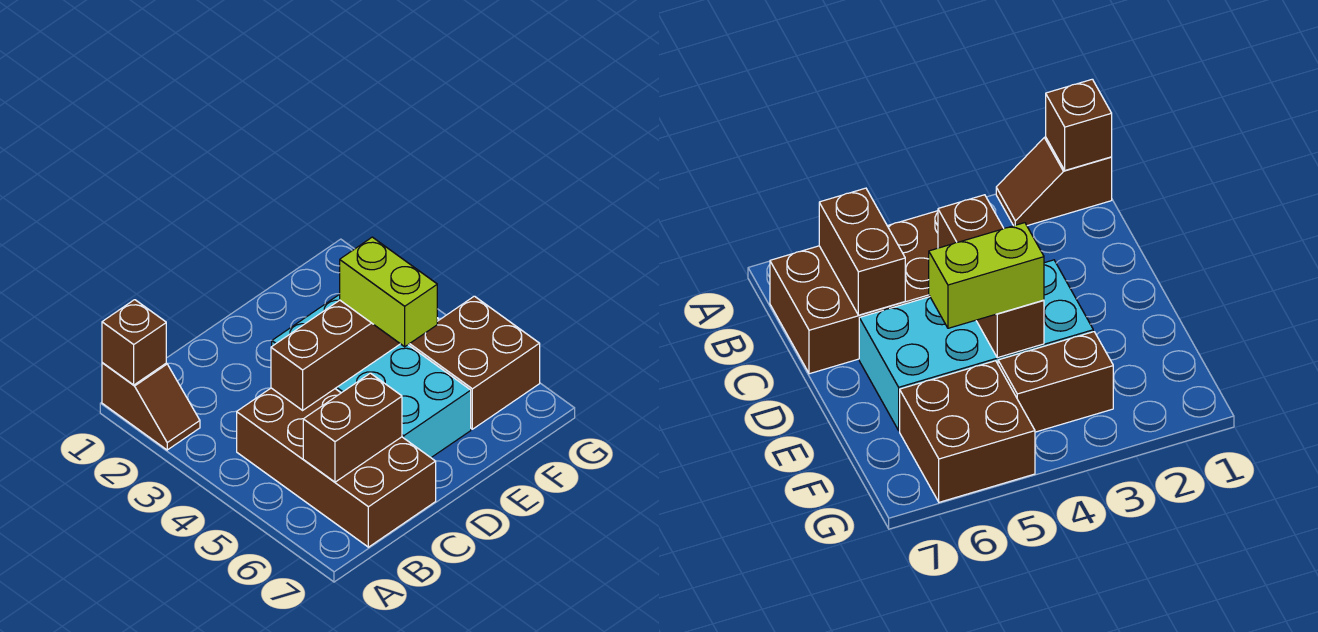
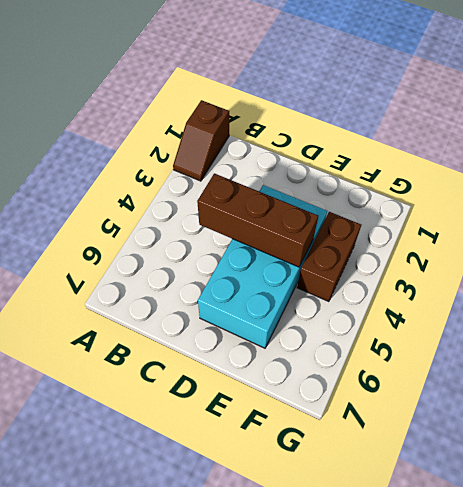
none -> brown brick B4:C7 level 1
none -> brown brick F5:G6 level 1

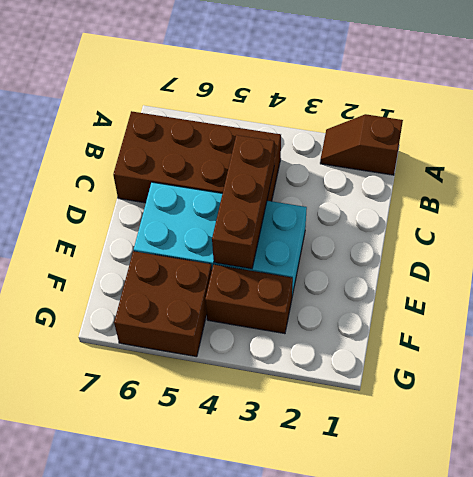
none -> brown brick A1 level 2
none -> brown brick B6:C6 level 2

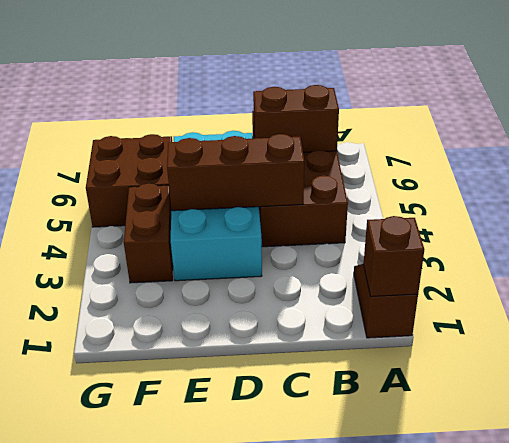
none -> lime brick E4:E5 level 3

